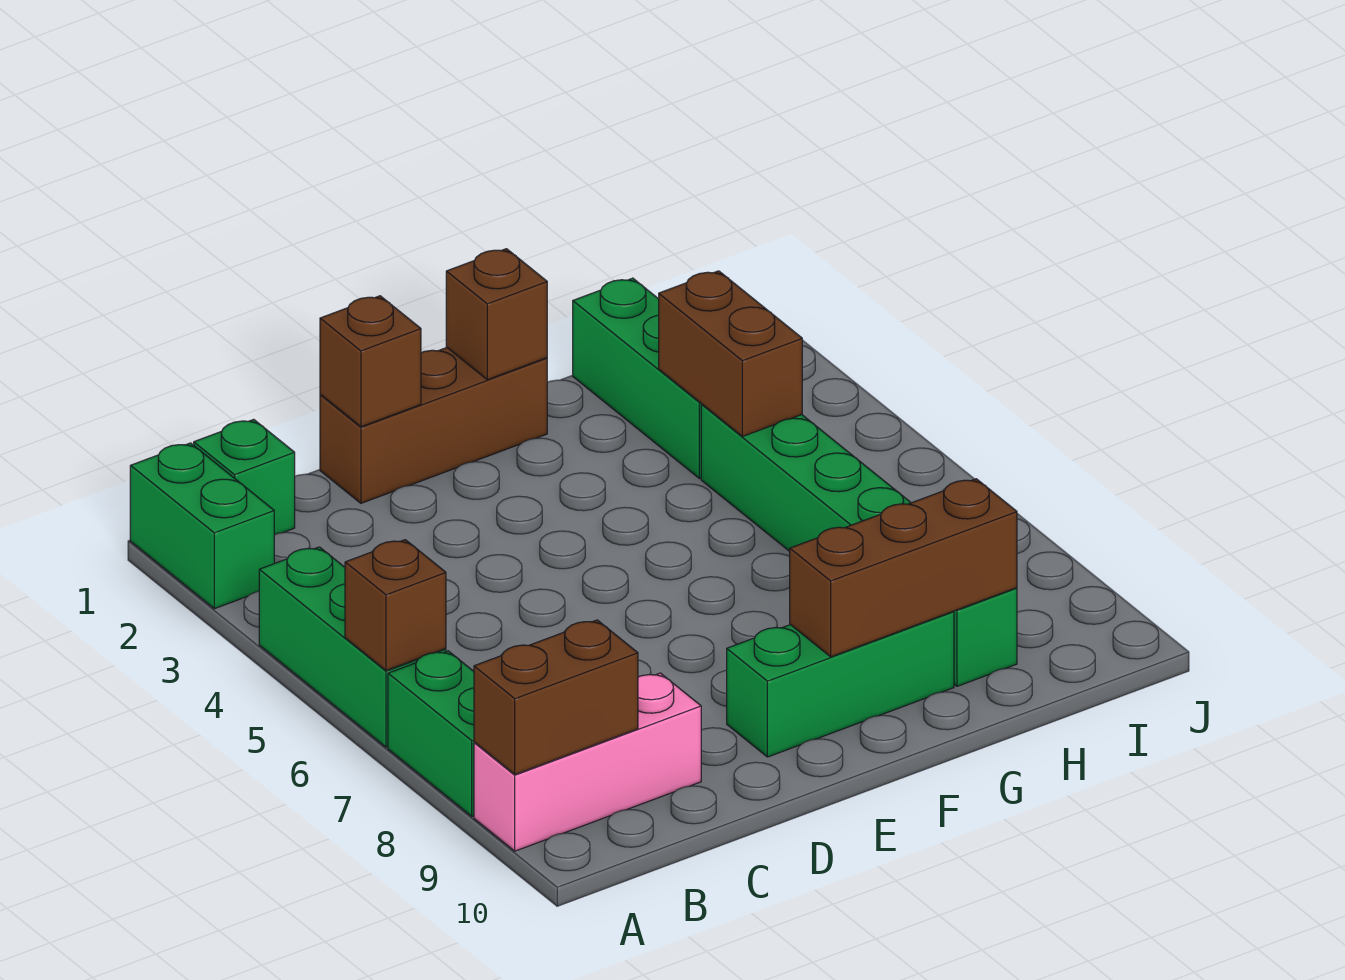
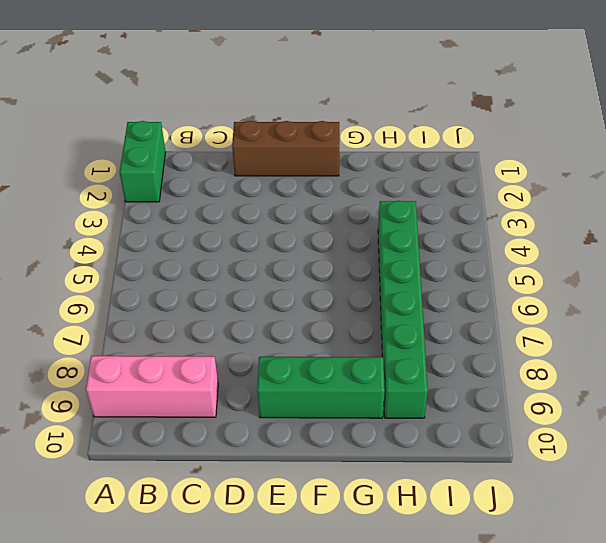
none -> green brick A4:A6 level 1
none -> green brick A7:A8 level 1
none -> green brick B1 level 1

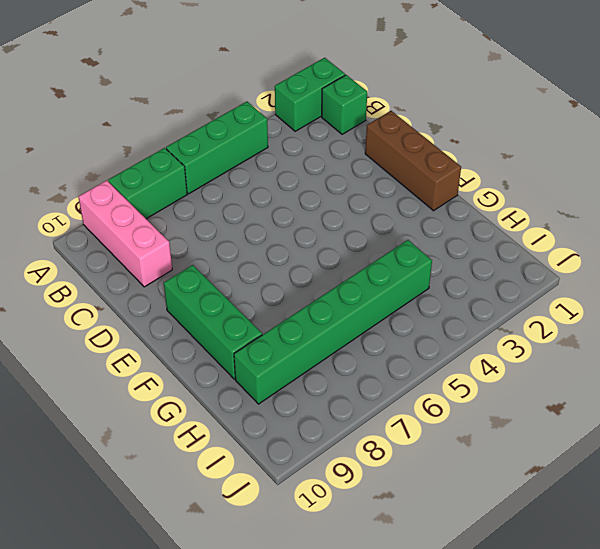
none -> green brick H1:H3 level 1
none -> brown brick A6 level 2
none -> brown brick A9:B9 level 2

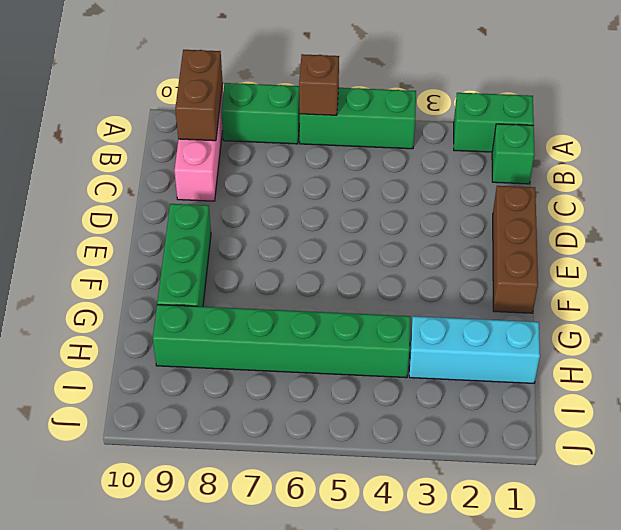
cyan brick H1:H3 level 1 -> green brick H1:H3 level 1
none -> brown brick D1 level 2
none -> brown brick F1 level 2
none -> brown brick F9:H9 level 2

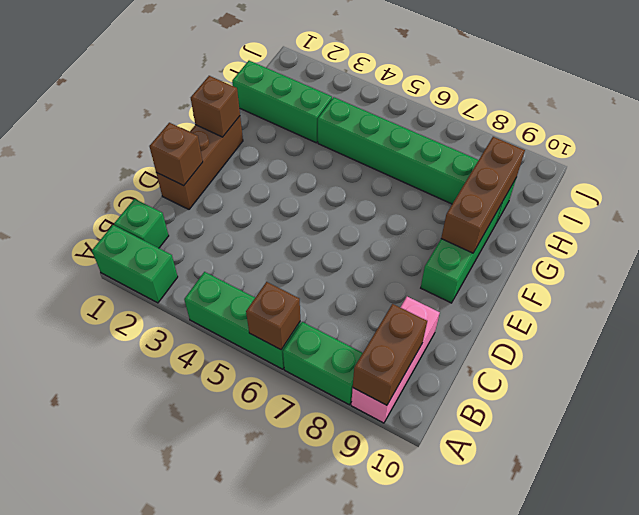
none -> brown brick H3:H4 level 2

